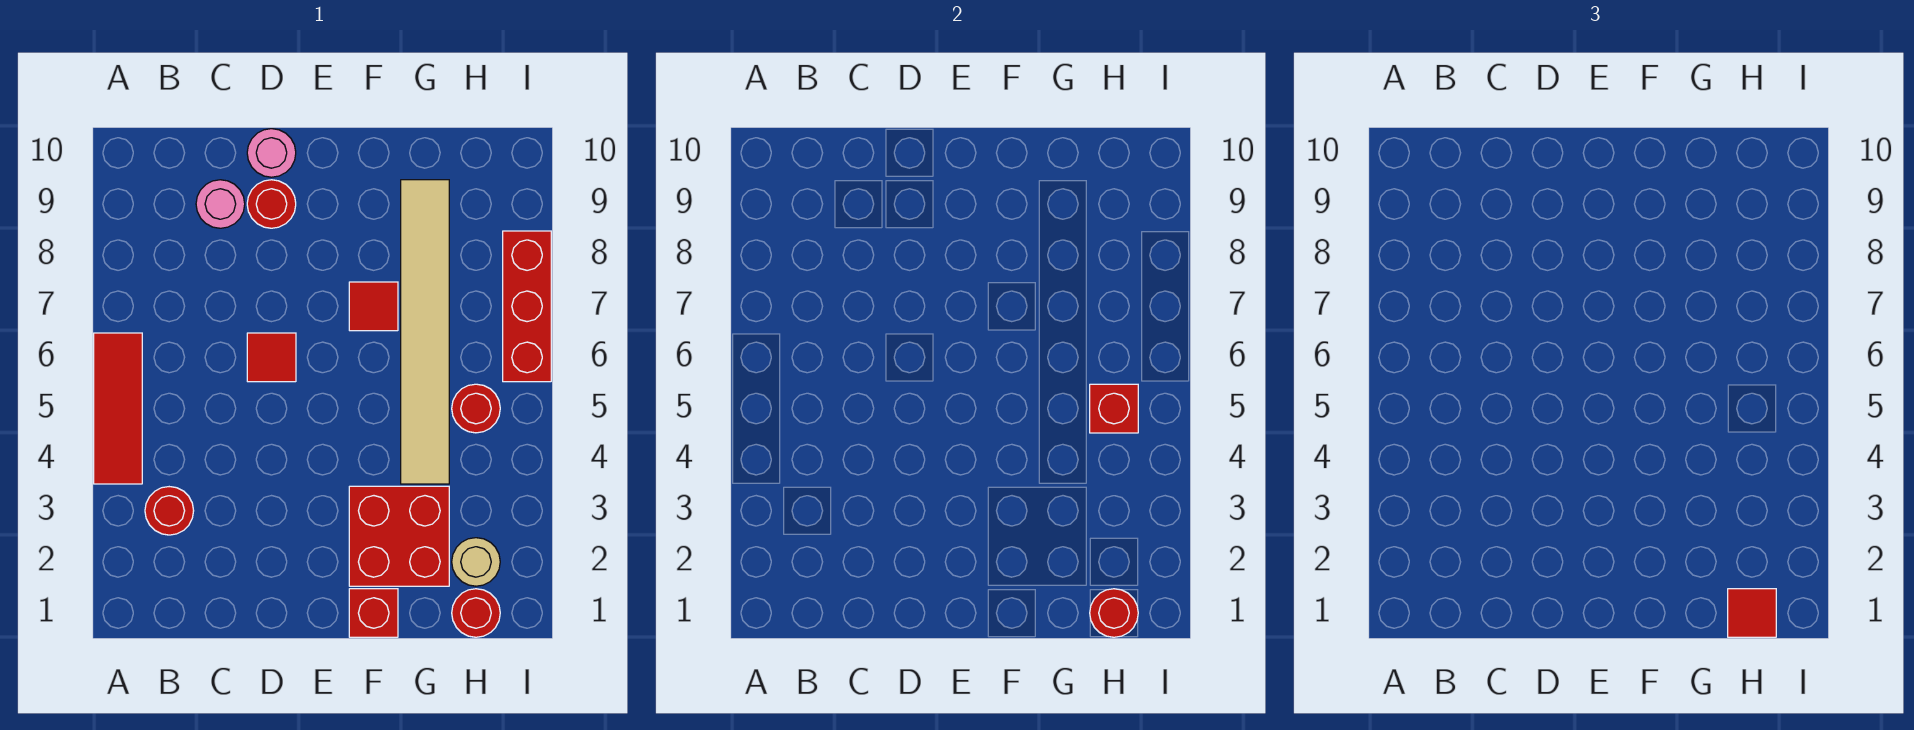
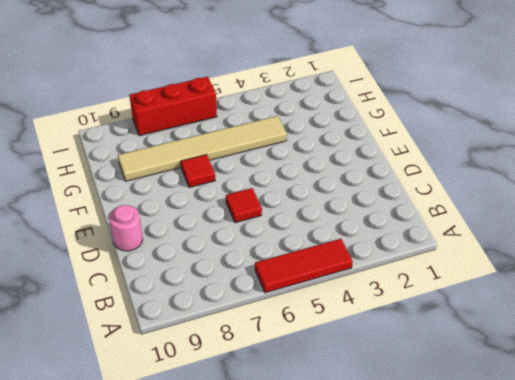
none -> red round brick B3 level 1
none -> pink round brick C9 level 1
none -> red round brick D9 level 1

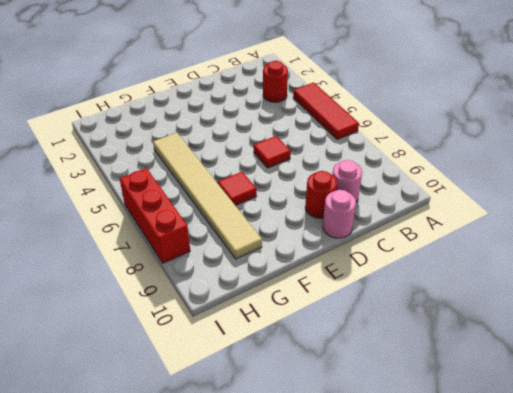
none -> red brick F1 level 1
none -> red brick F2:G3 level 1
none -> red round brick H1 level 1

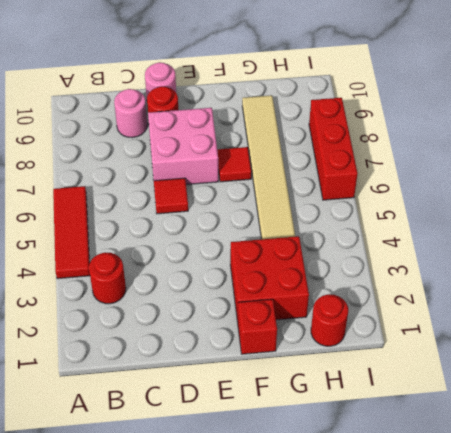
pink brick D7:E8 level 1 -> none
none -> tan round brick H2 level 1
none -> red round brick H5 level 1
none -> red round brick H1 level 2

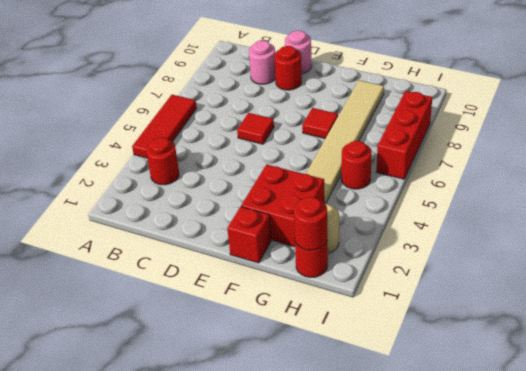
none -> red brick H5 level 2
none -> red tile H1 level 3

